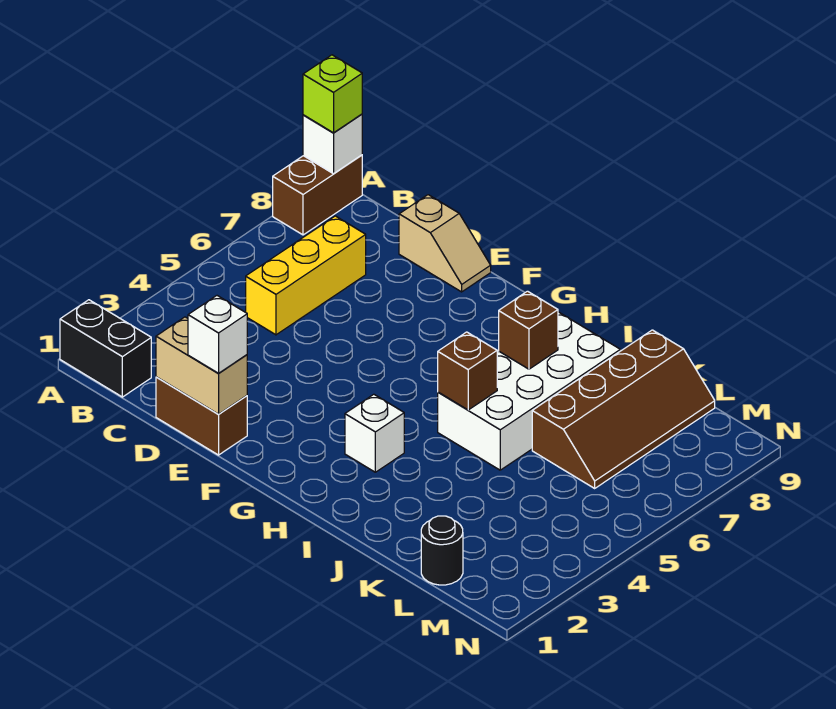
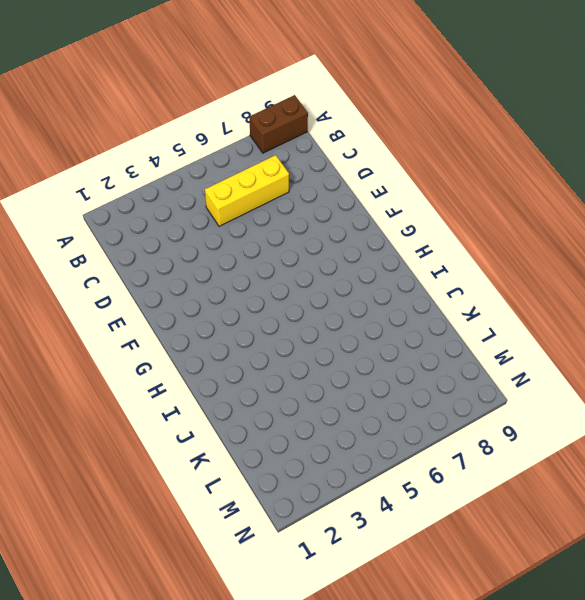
none -> black brick A1:B1 level 1
none -> brown brick D1:E1 level 1
none -> tan slope D9:E9 level 1 top D

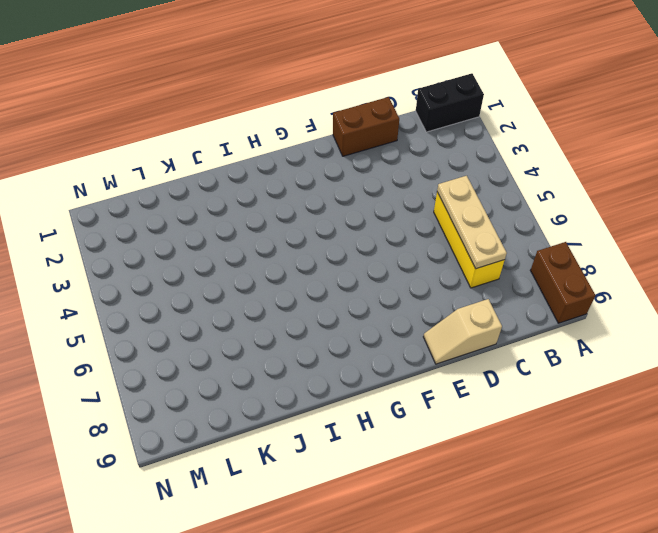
tan plate C5:C7 level 2 -> none
none -> white brick H3 level 1
none -> white brick I5:J8 level 1
none -> brown slope K6:L9 level 1 top K

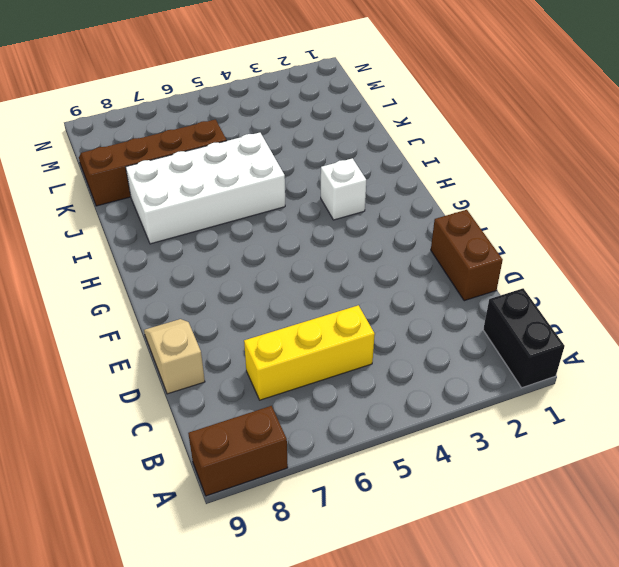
none -> black round brick L1 level 1
none -> white brick A9 level 2
none -> tan brick D1:E1 level 2

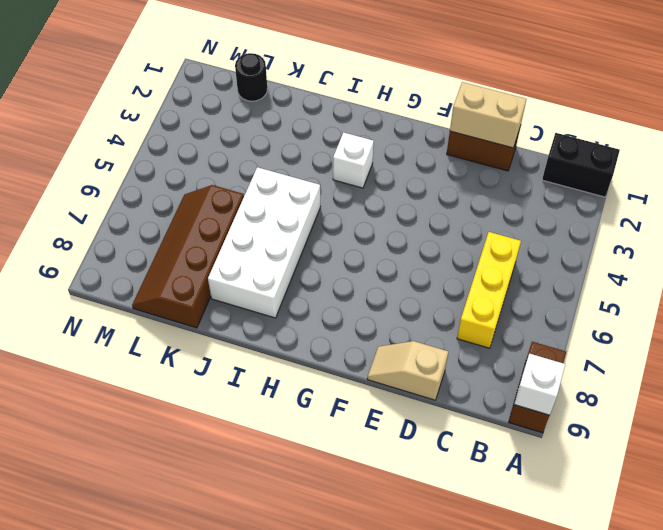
none -> brown brick I5 level 2
none -> brown brick I7 level 2
none -> lime brick A9 level 3

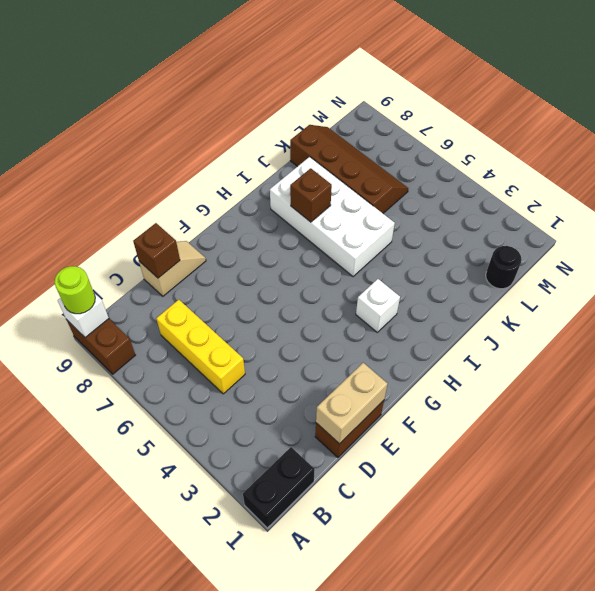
lime round brick A9 level 3 -> lime brick A9 level 3
brown brick D9 level 2 -> brown brick I5 level 2
none -> white brick E1 level 3

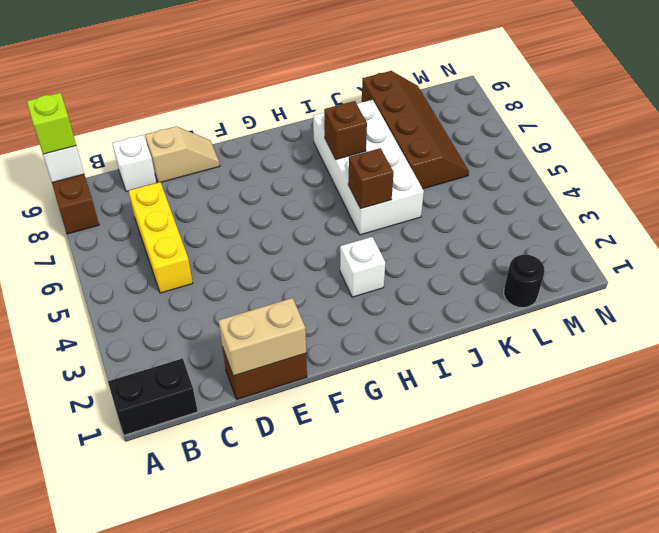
white brick C9 level 1 -> white brick E1 level 3

